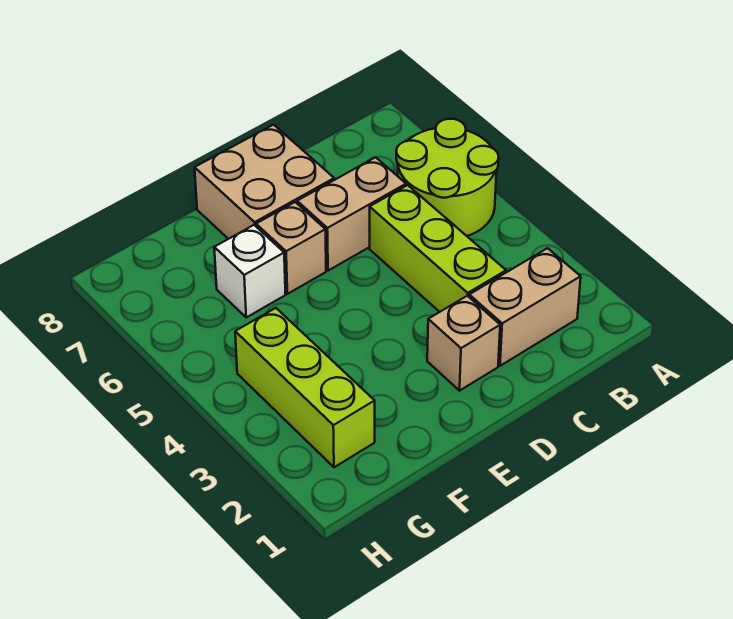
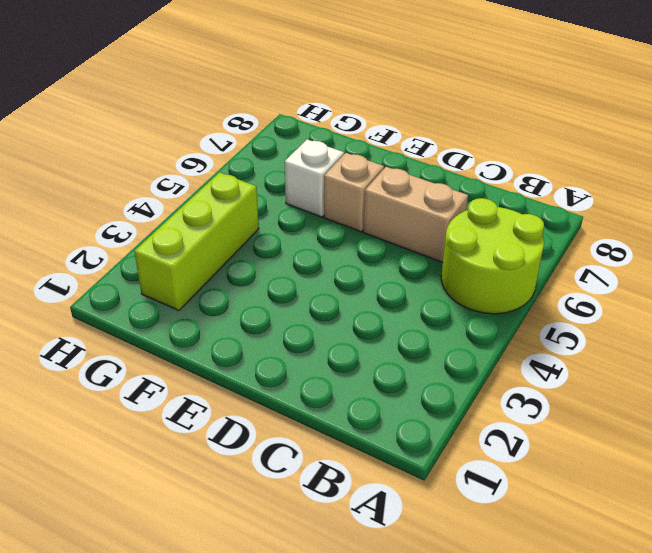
none -> tan brick B2:C2 level 1
none -> lime brick C3:C5 level 1

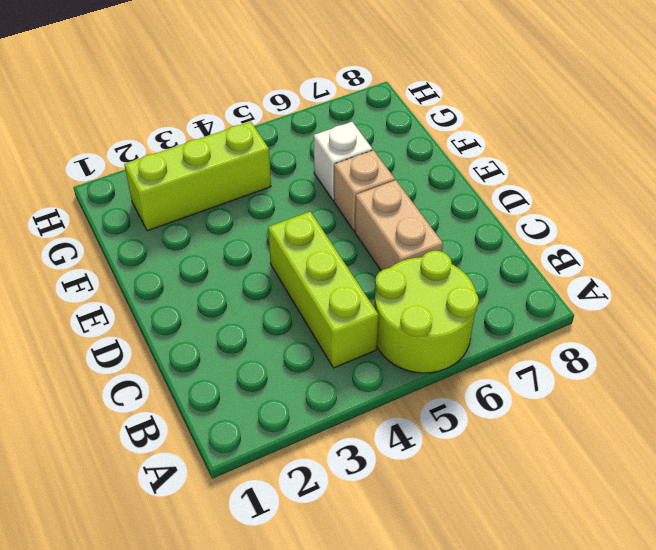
lime brick B4:D4 level 1 -> lime brick C3:C5 level 1
none -> tan brick B2:C2 level 1
none -> tan brick D2 level 1

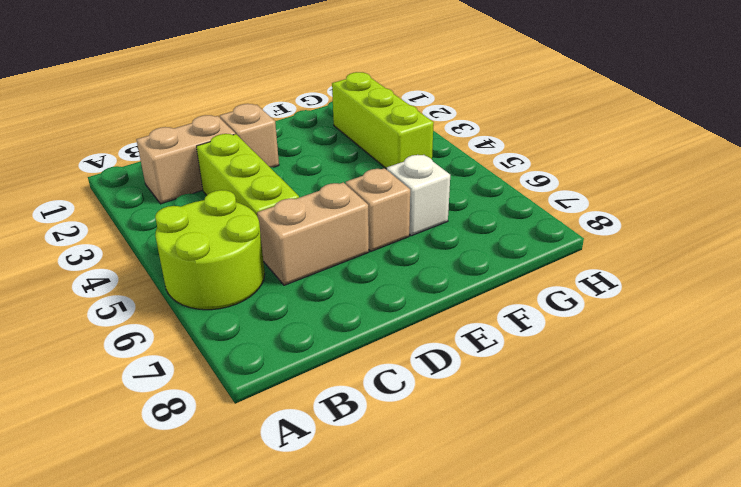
none -> tan brick D7:E8 level 1

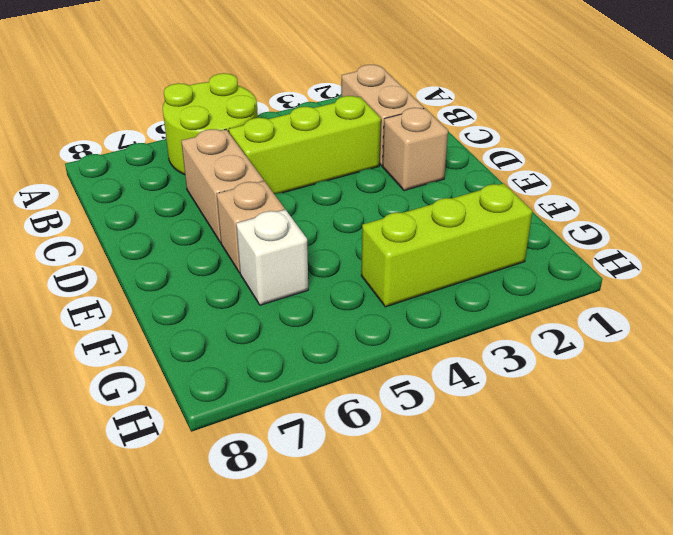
none -> tan brick D7:E8 level 1

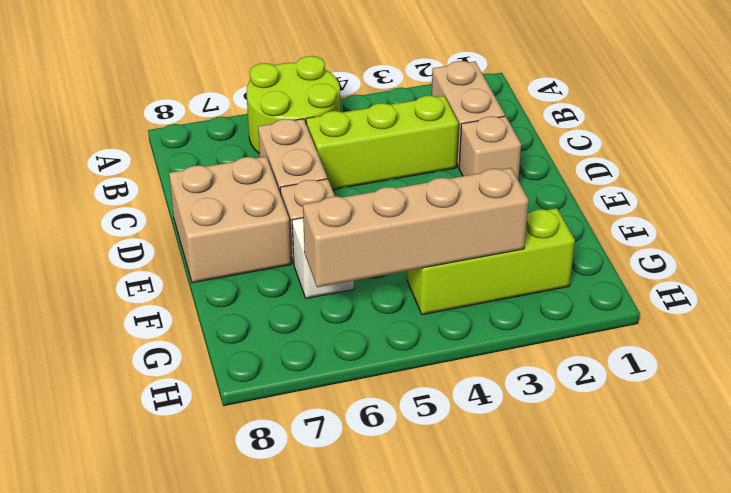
tan brick G3:G6 level 2 -> none

